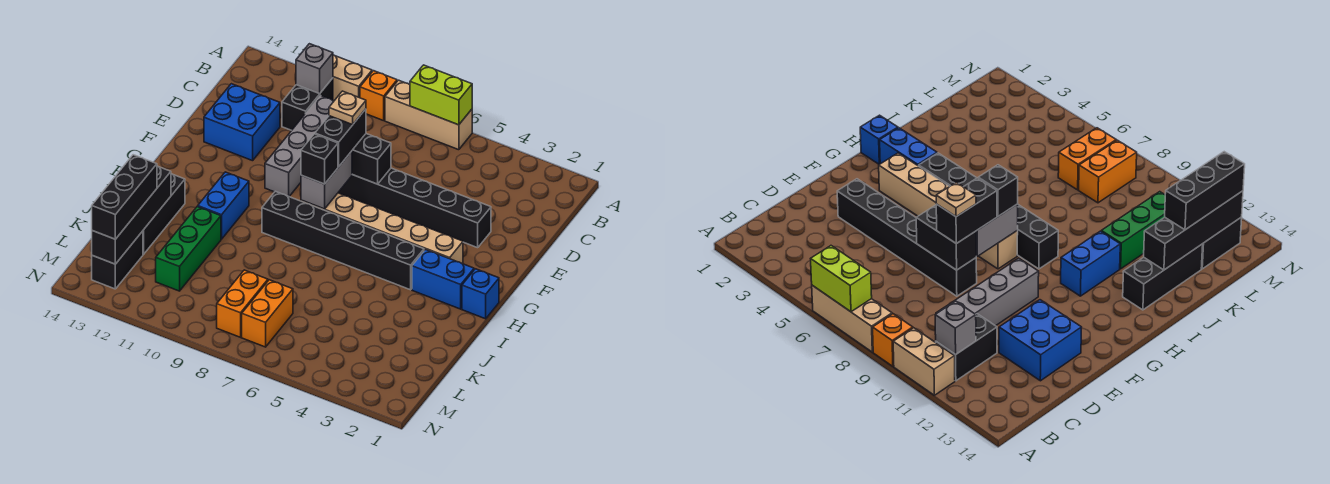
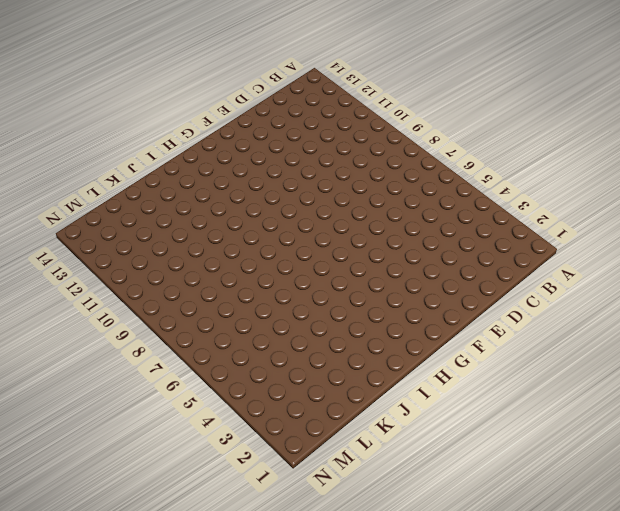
none -> tan brick A6:A8 level 1
none -> orange brick A9 level 1
none -> tan brick A10:A11 level 1

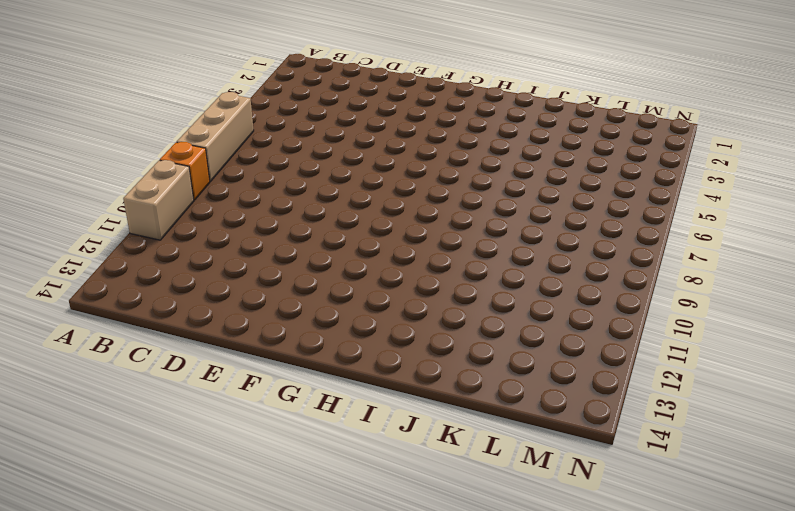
none -> black brick B11:C11 level 1
none -> grey brick C10:F10 level 1
none -> blue brick D12:E13 level 1

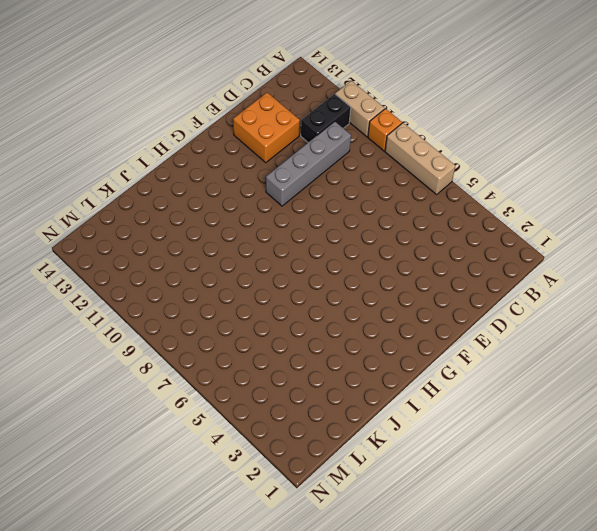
orange brick D12:E13 level 1 -> blue brick D12:E13 level 1
none -> black brick E3:E8 level 1
none -> tan brick G3:G8 level 1
none -> blue brick H1 level 1

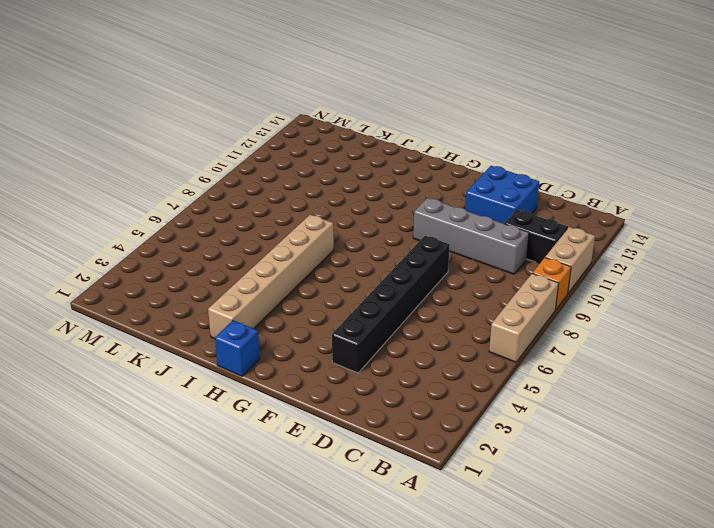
tan brick I2:I7 level 1 -> tan brick G3:G8 level 1
none -> blue brick H2:H3 level 1
none -> black brick H4:H9 level 1
none -> blue brick H11:I11 level 1

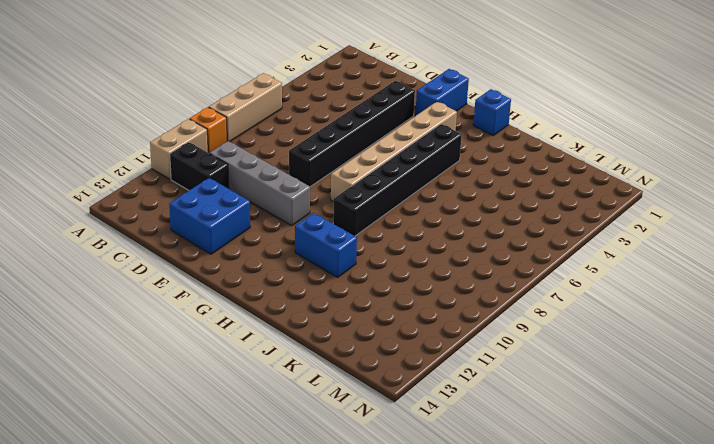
blue brick F1:F2 level 1 -> blue brick H2:H3 level 1
none -> black brick I13:K13 level 1
none -> green brick J11:L11 level 1
none -> orange brick L7:M7 level 1

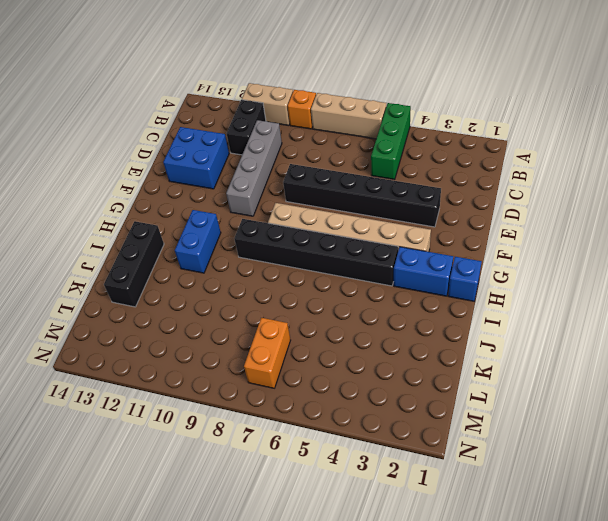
green brick A5:C5 level 1 -> green brick J11:L11 level 1
none -> orange brick L8:M8 level 1
none -> black brick L13:M13 level 1
none -> lime brick A6:A7 level 2

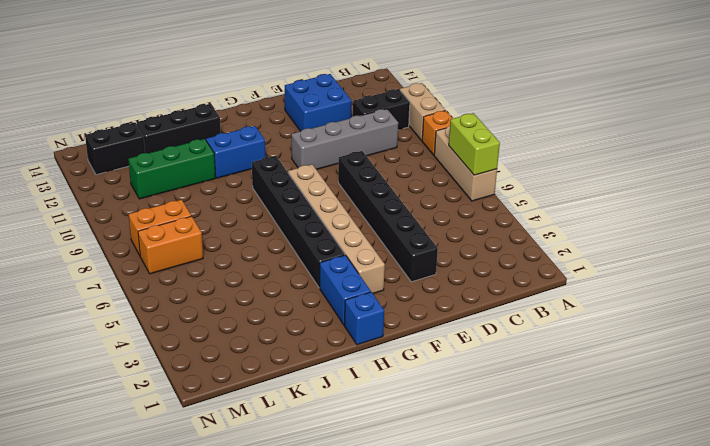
none -> grey brick B11 level 2
none -> black brick E7:E8 level 2
none -> grey brick F8:G8 level 2

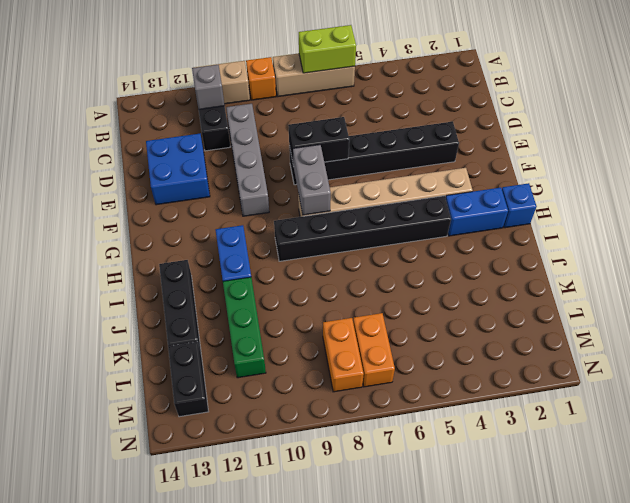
none -> black brick J13:M13 level 2
none -> black brick E8:F8 level 3
none -> black brick G8 level 3

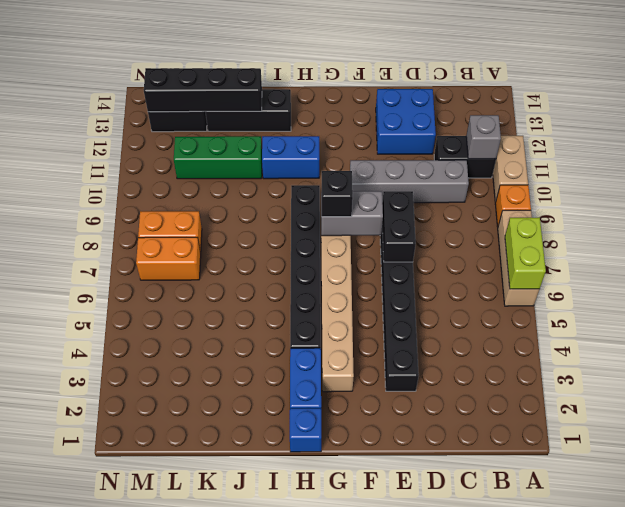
none -> black brick E8:F8 level 3
none -> black brick K13:M13 level 3
none -> tan plate E8 level 4

